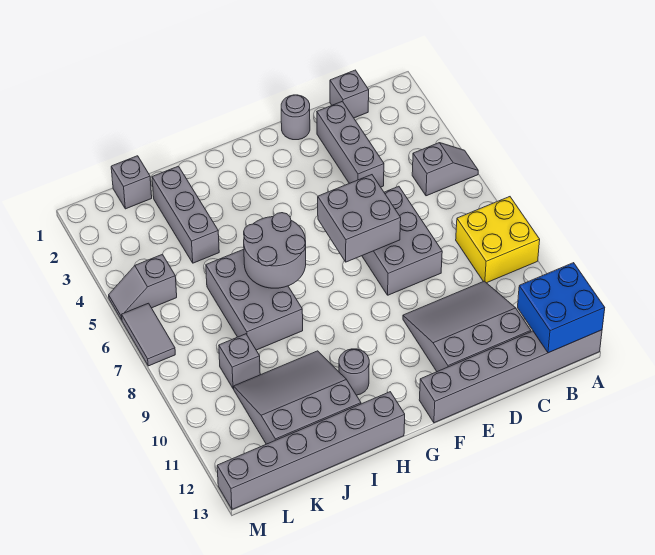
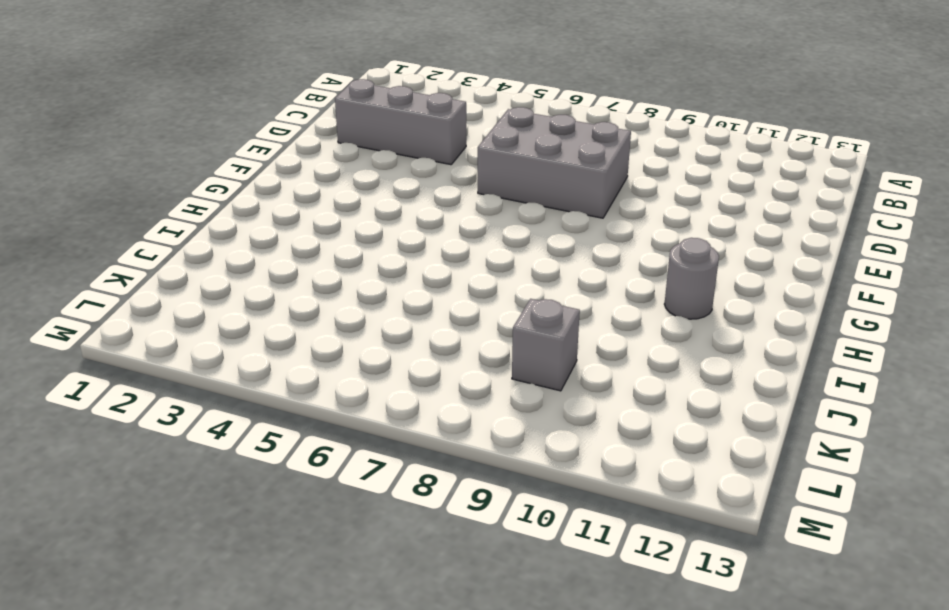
none -> grey slope A5:B5 level 1 top B
none -> yellow brick A8:B9 level 1
none -> grey brick A13:F13 level 1

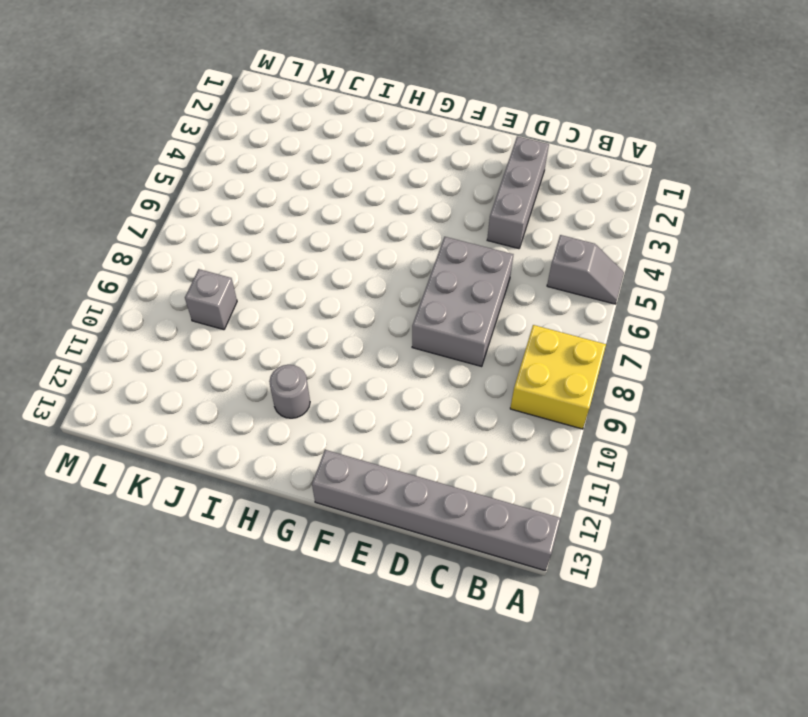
none -> grey brick C1 level 1
none -> grey slope C10:E12 level 1 top 12
none -> grey round brick E1 level 1

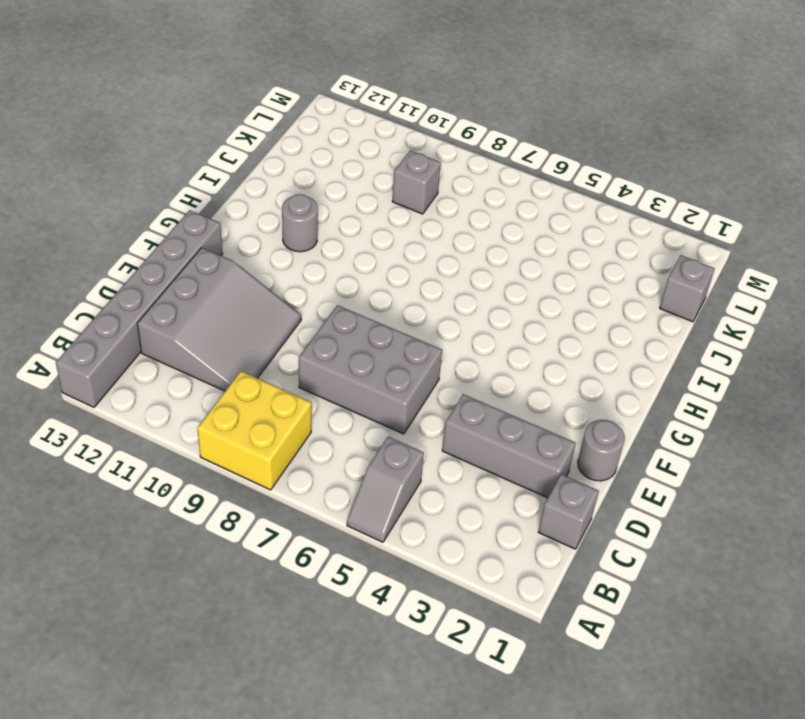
none -> grey brick H13:M13 level 1
none -> grey brick I6:J8 level 1
none -> grey slope I10:K12 level 1 top 12

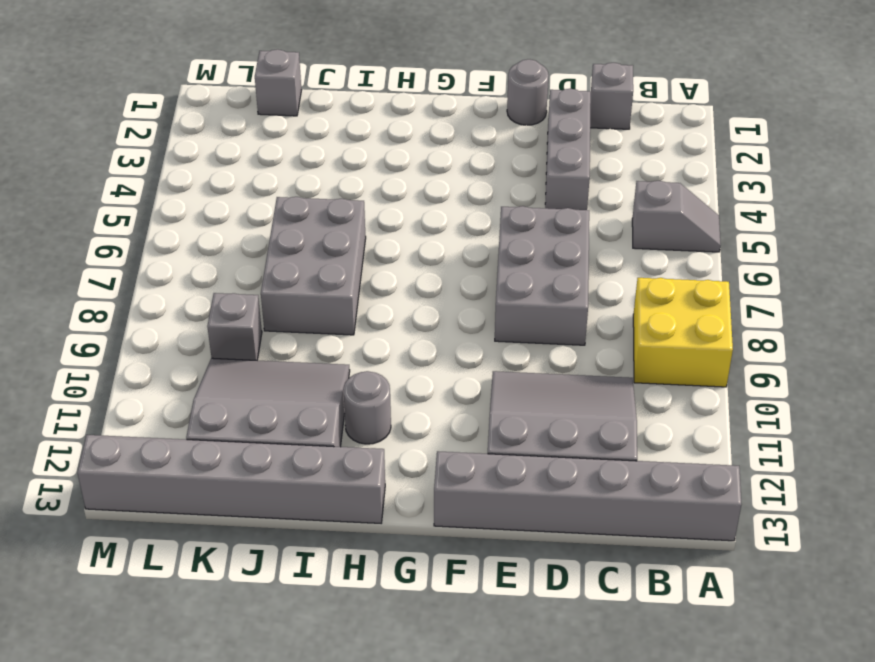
none -> grey brick J2:J4 level 1
none -> grey slope L5:M5 level 1 top L
none -> grey tile M6:M7 level 1

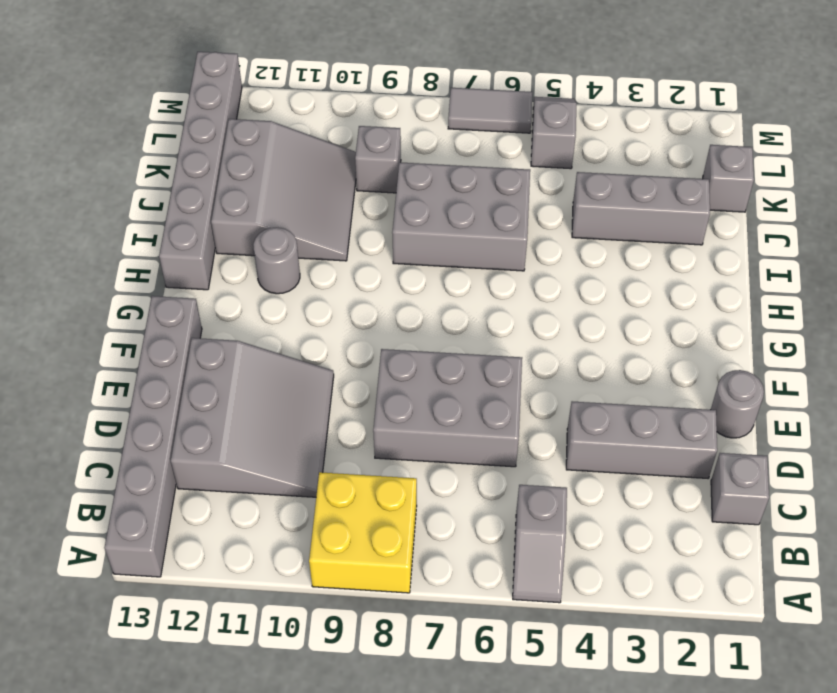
none -> blue brick A12:B13 level 2
none -> grey brick E6:F7 level 2
none -> grey round brick H6:I7 level 2

